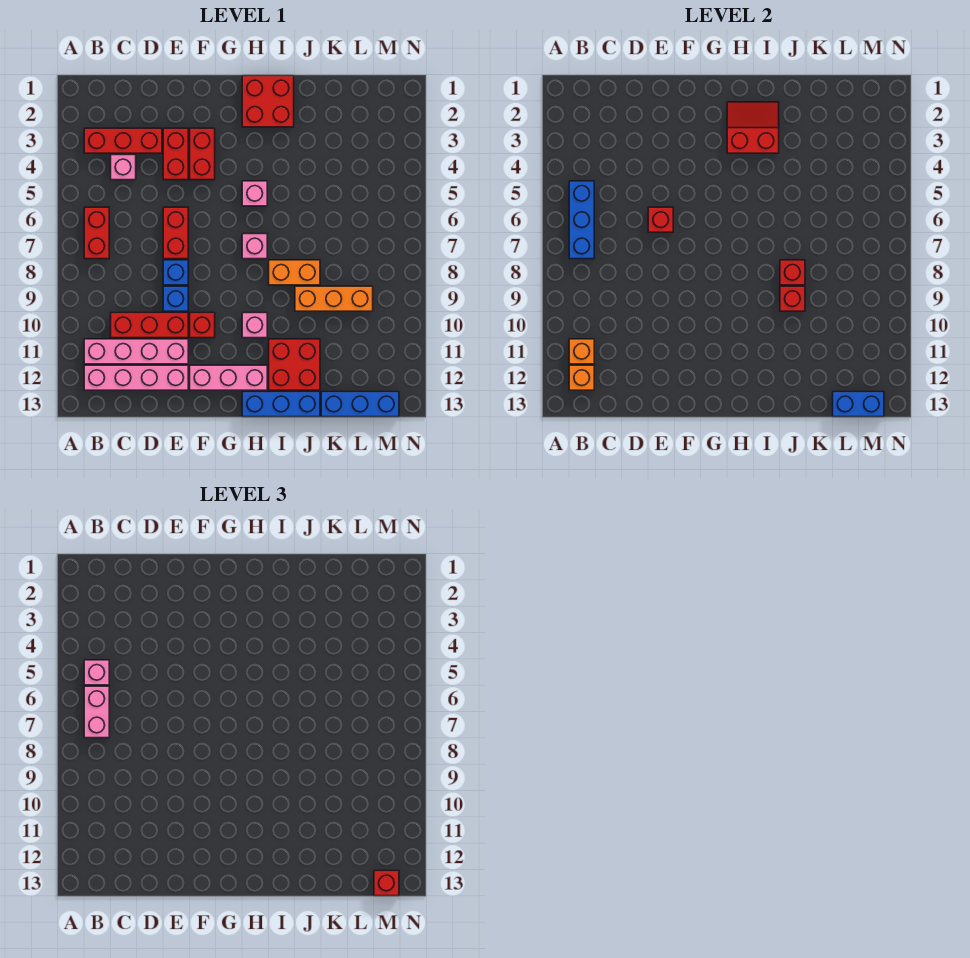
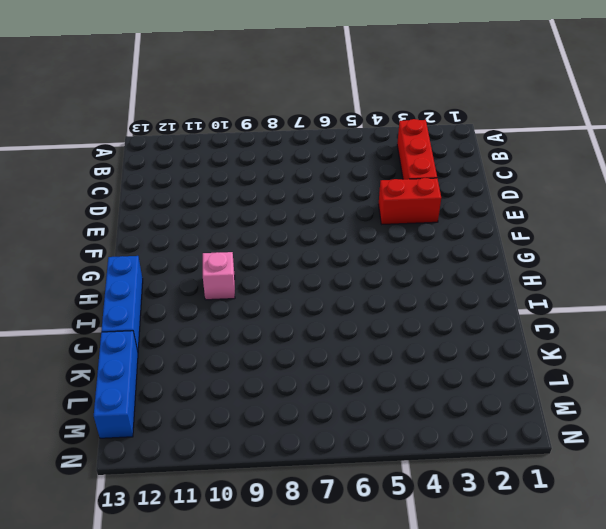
none -> red brick B6:B7 level 1
none -> pink brick B11:E11 level 1
none -> pink brick B12:E12 level 1
none -> pink brick C4 level 1

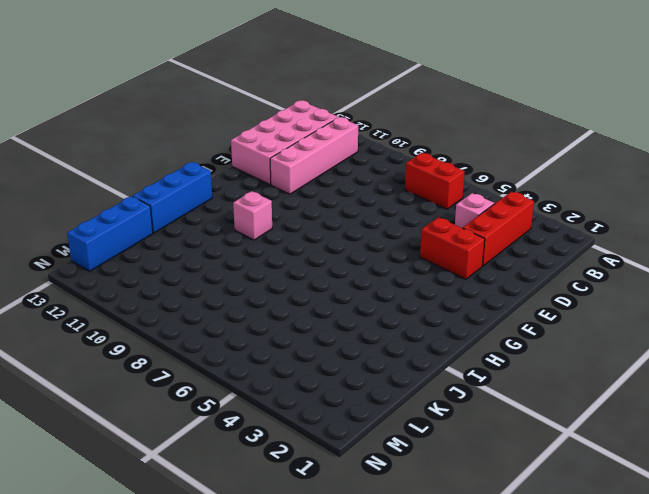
pink brick B12:E13 level 1 -> pink brick B12:E12 level 1
none -> red brick C10:E10 level 1
none -> red brick E6:E7 level 1
none -> blue brick E8 level 1
none -> blue brick E9 level 1

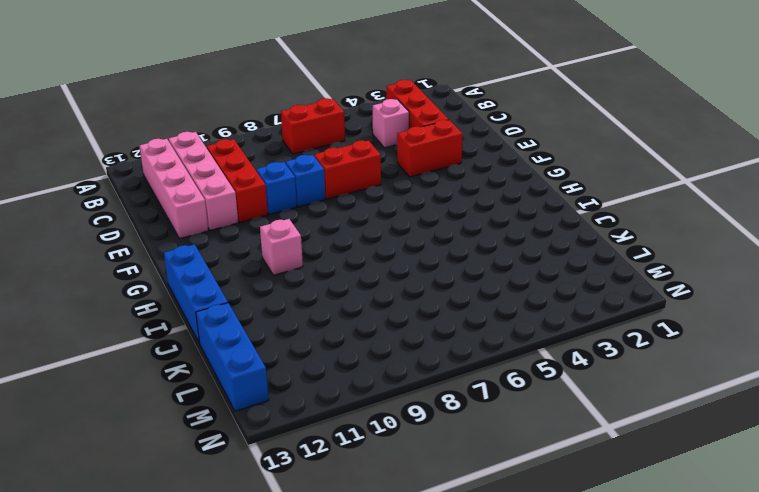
none -> red brick F3:F4 level 1
none -> red brick F10 level 1
none -> pink brick F12:H12 level 1
none -> red brick H1:I2 level 1

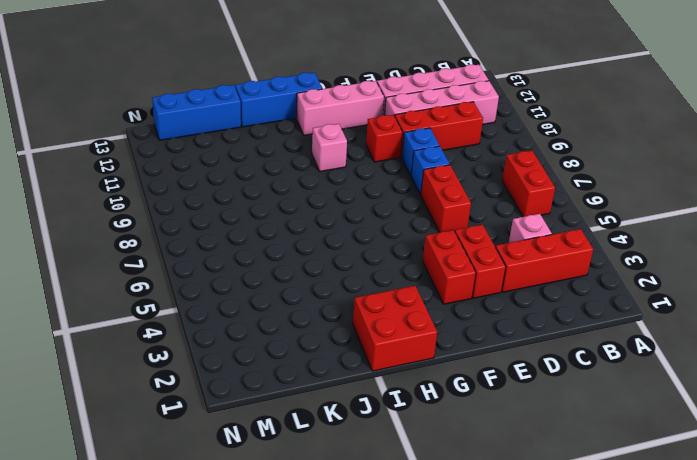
none -> pink brick H5 level 1
none -> pink brick H7 level 1
none -> orange brick I8:J8 level 1
none -> red brick I11:J12 level 1

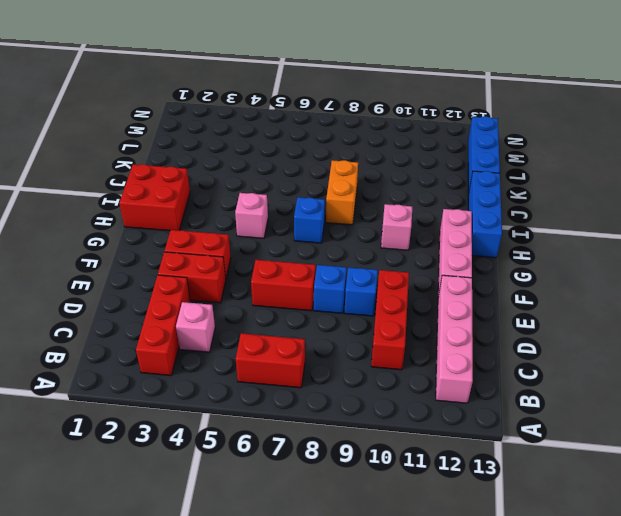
blue brick H7 level 1 -> pink brick H7 level 1
none -> pink brick B11:E11 level 1
none -> red brick F10 level 1
none -> red brick I11:J12 level 1
none -> orange brick J9:L9 level 1

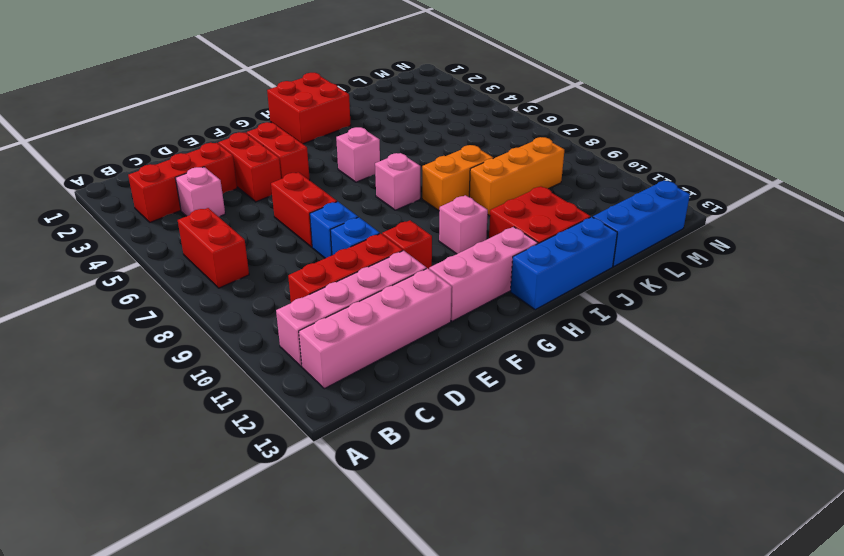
none -> blue brick B5:B7 level 2
none -> orange brick B11 level 2
none -> orange brick B12 level 2
none -> red brick E6 level 2

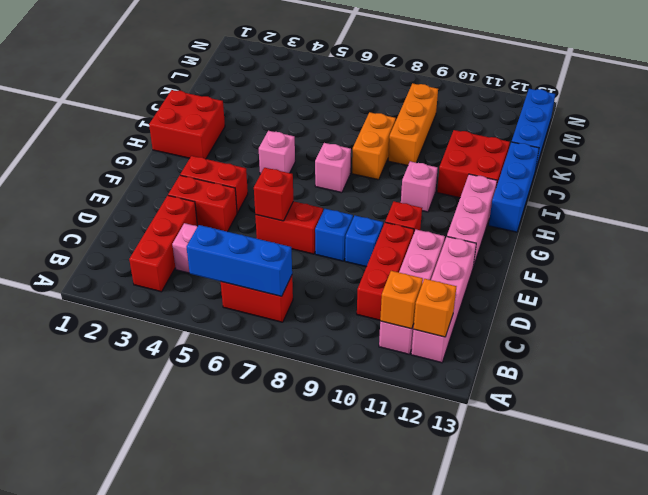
none -> red slope H2:I3 level 2 top 3
none -> red brick J8 level 2
none -> red brick J9 level 2
none -> blue brick L13:M13 level 2

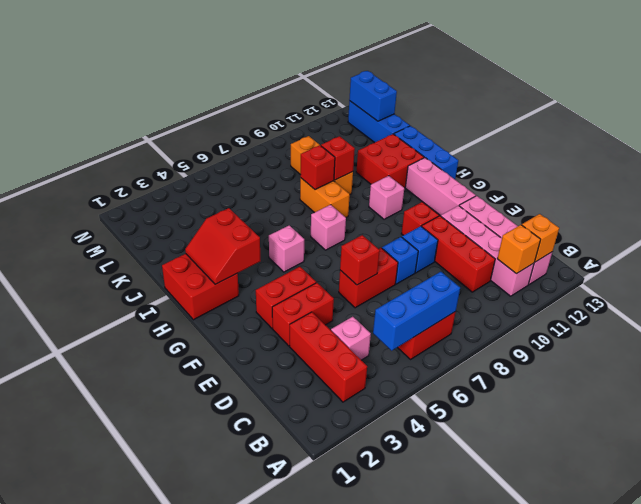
none -> pink brick B5 level 3
none -> pink brick B6:B7 level 3
none -> red brick M13 level 3

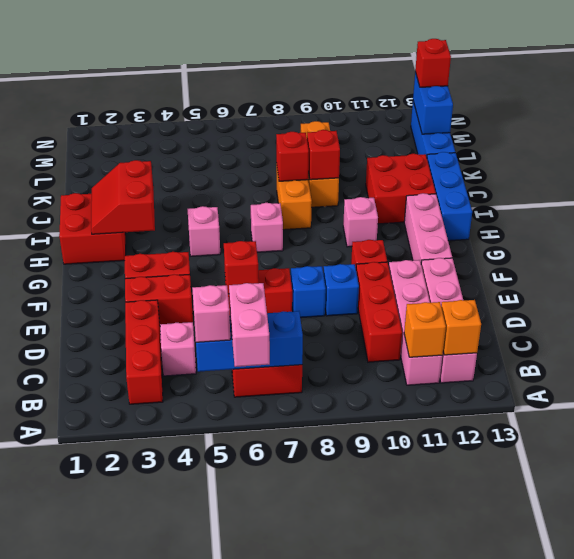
pink brick A6:B6 level 3 -> pink brick B6:B7 level 3

